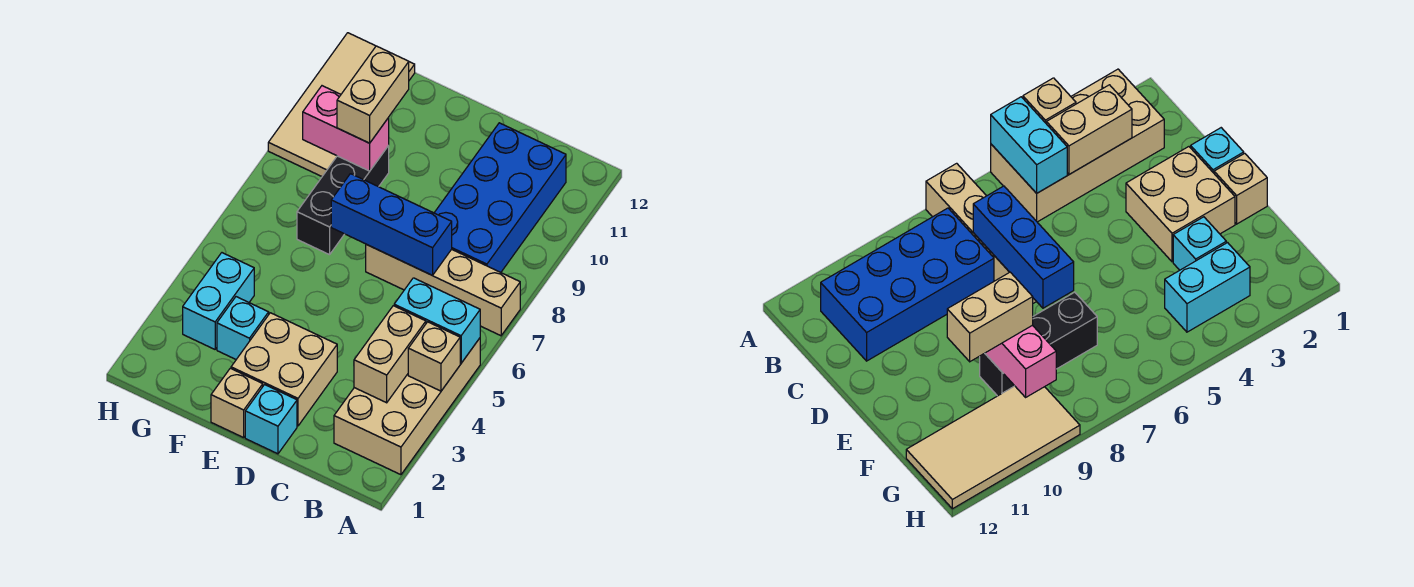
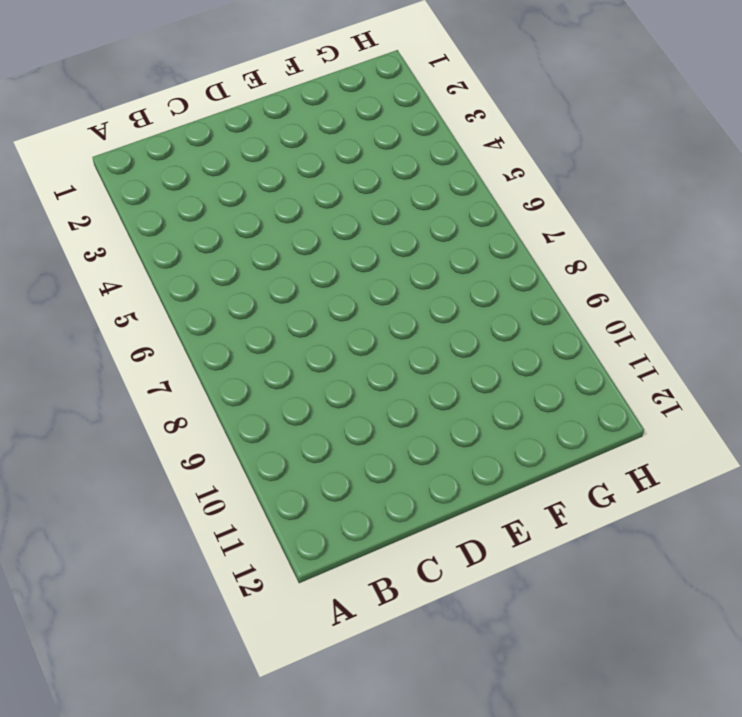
none -> tan brick A2:B5 level 1
none -> tan brick A7:D7 level 1
none -> blue brick B8:C11 level 1

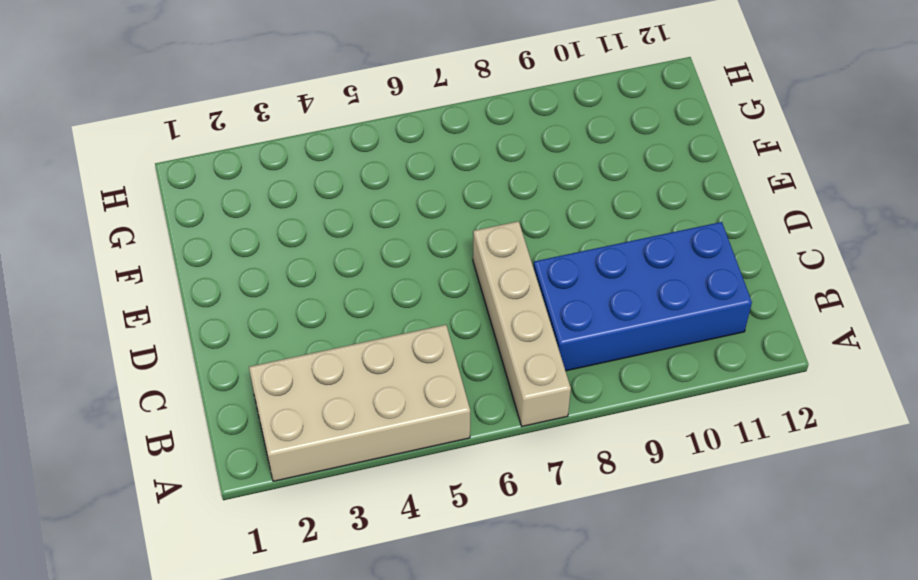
none -> cyan brick D1 level 1
none -> tan brick D2:E3 level 1
none -> tan brick E1 level 1

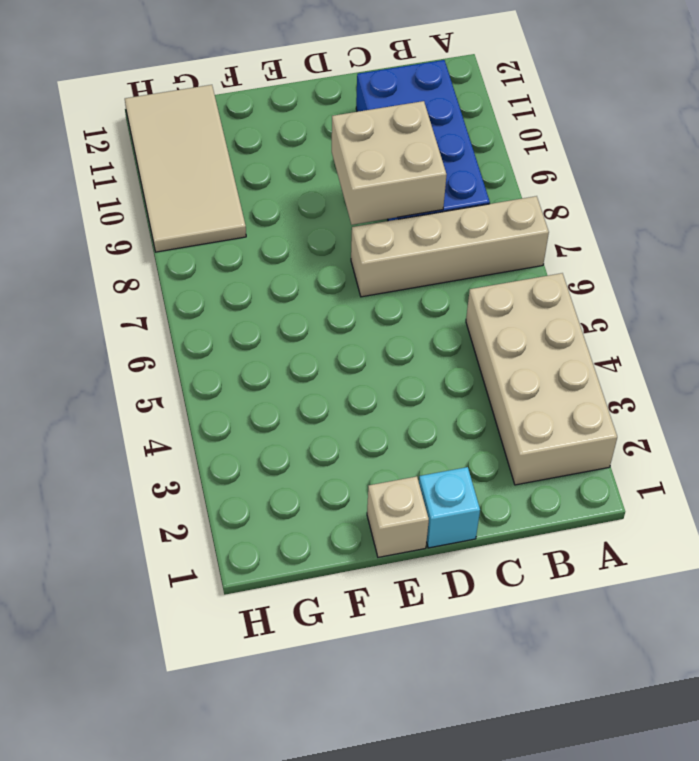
tan brick C8:D9 level 2 -> tan brick D2:E3 level 1
none -> cyan brick F3 level 1
none -> black brick F7:F9 level 1
none -> cyan brick G3:G4 level 1

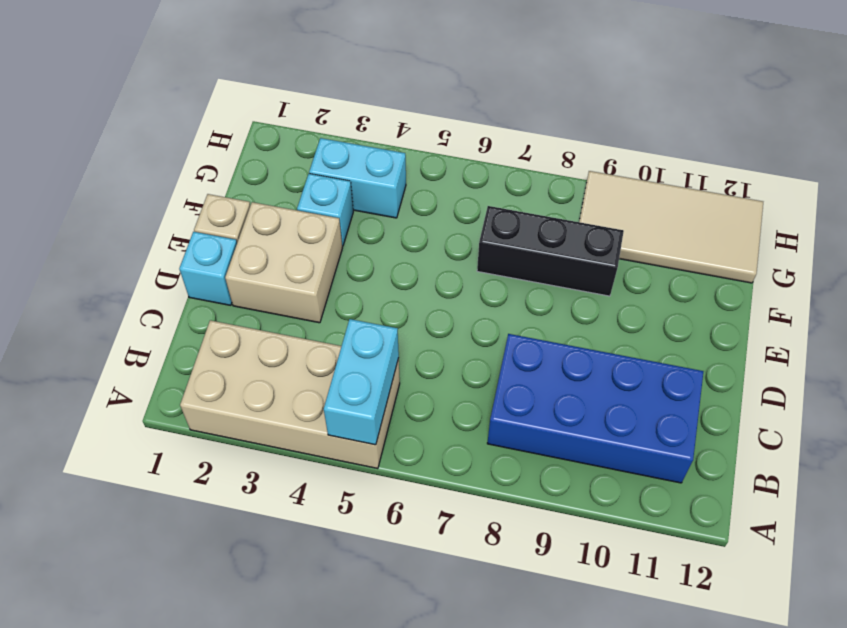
none -> tan brick A7:D7 level 1
none -> tan brick A4 level 2
none -> tan brick B3:B4 level 2

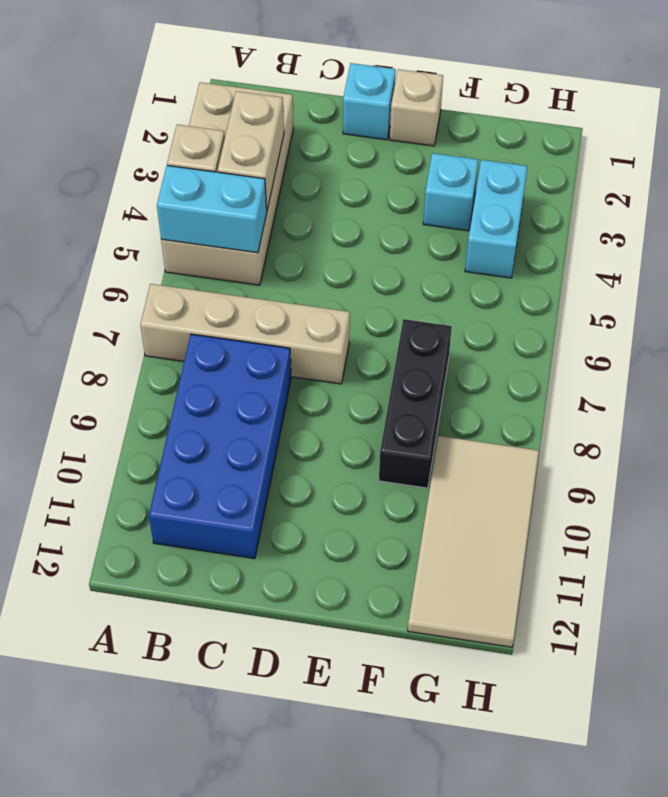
none -> tan brick D2:E3 level 1
none -> blue brick C7:E7 level 2
none -> pink brick F9:G9 level 2

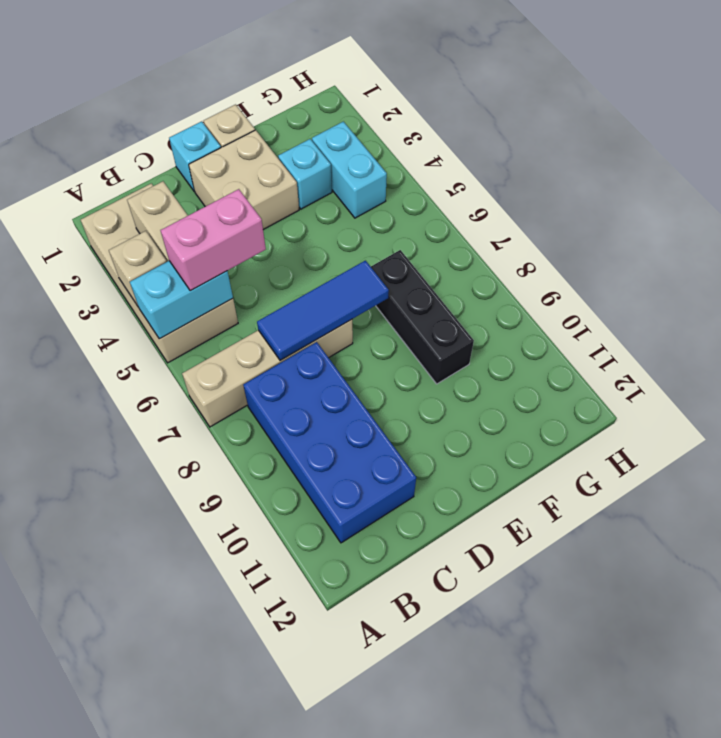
pink brick B5:C5 level 3 -> pink brick F9:G9 level 2
blue tile C7:E7 level 2 -> blue brick C7:E7 level 2
none -> tan tile G9:H12 level 1
none -> tan brick F9:F10 level 3

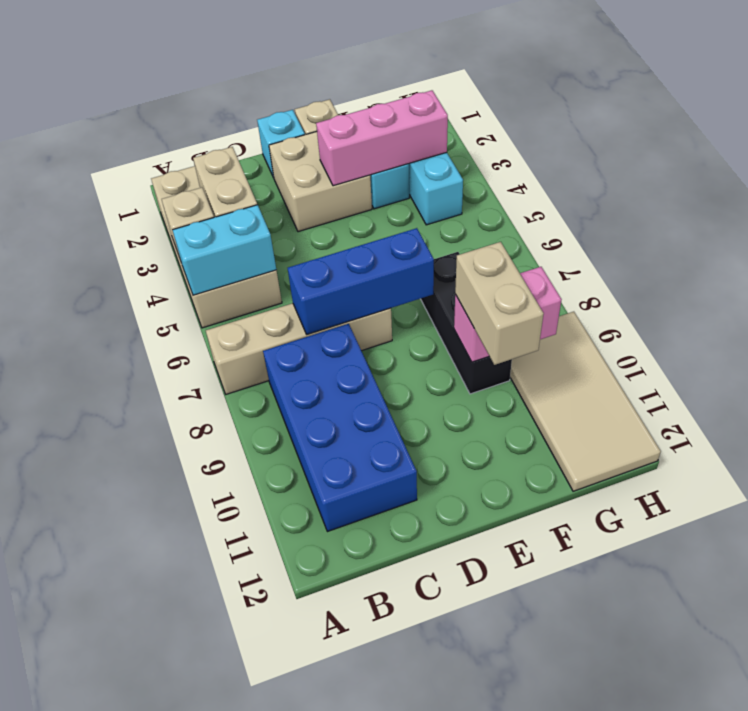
pink brick E3:G3 level 2 -> none

